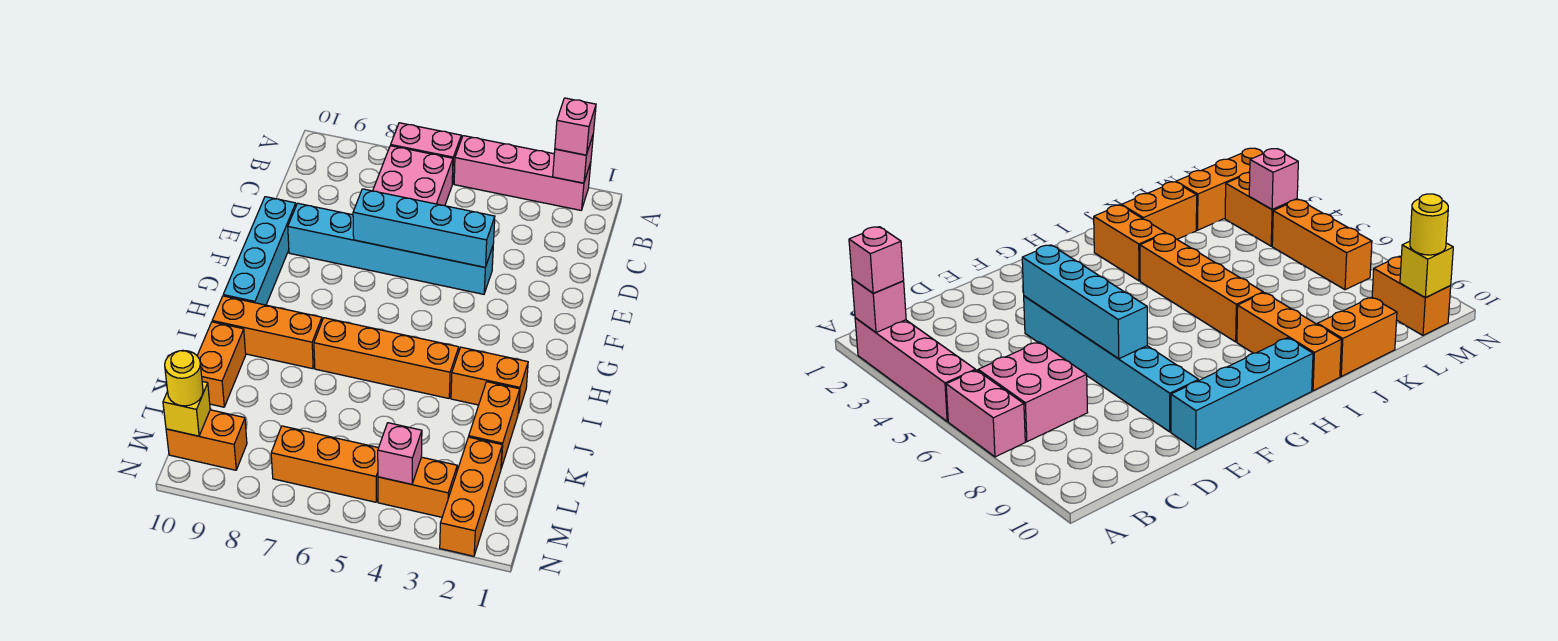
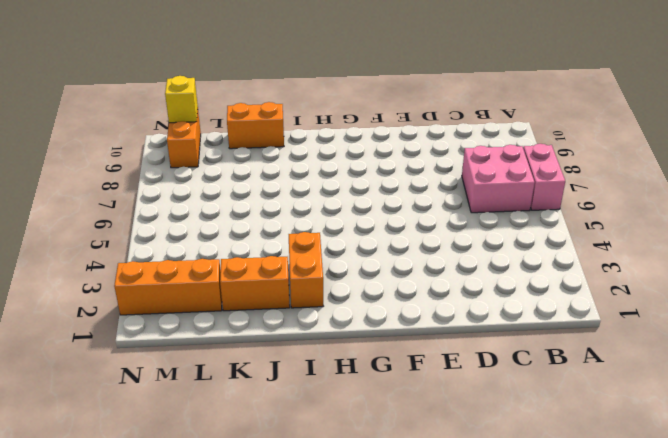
none -> pink brick A2:A5 level 1
none -> cyan brick E4:E9 level 1
none -> cyan brick E10:H10 level 1

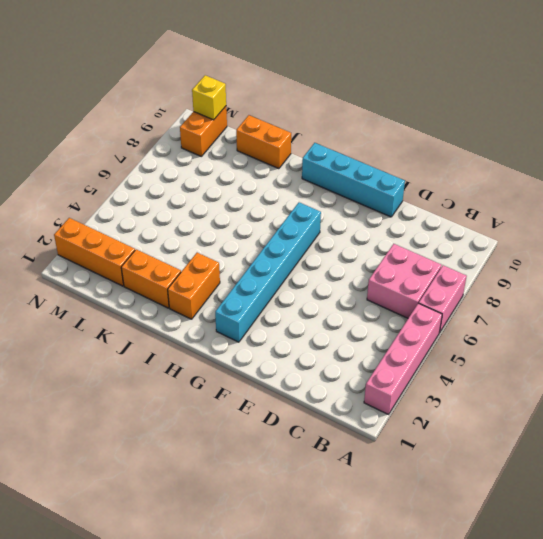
cyan brick G2:G7 level 1 -> cyan brick E4:E9 level 1
none -> orange brick I4:I7 level 1
none -> orange brick I8:I10 level 1
none -> orange brick M3:M4 level 1

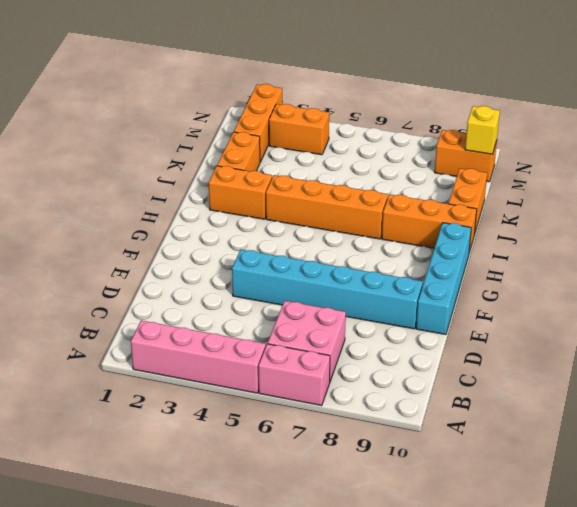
none -> orange brick M5:M7 level 1
none -> pink brick A2 level 2
none -> cyan brick E4:E7 level 2

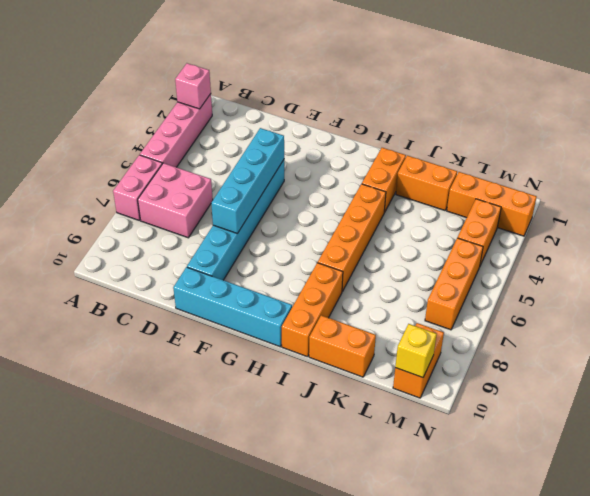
none -> pink brick M4 level 2
none -> pink brick A2 level 3
none -> yellow round brick M10 level 3

